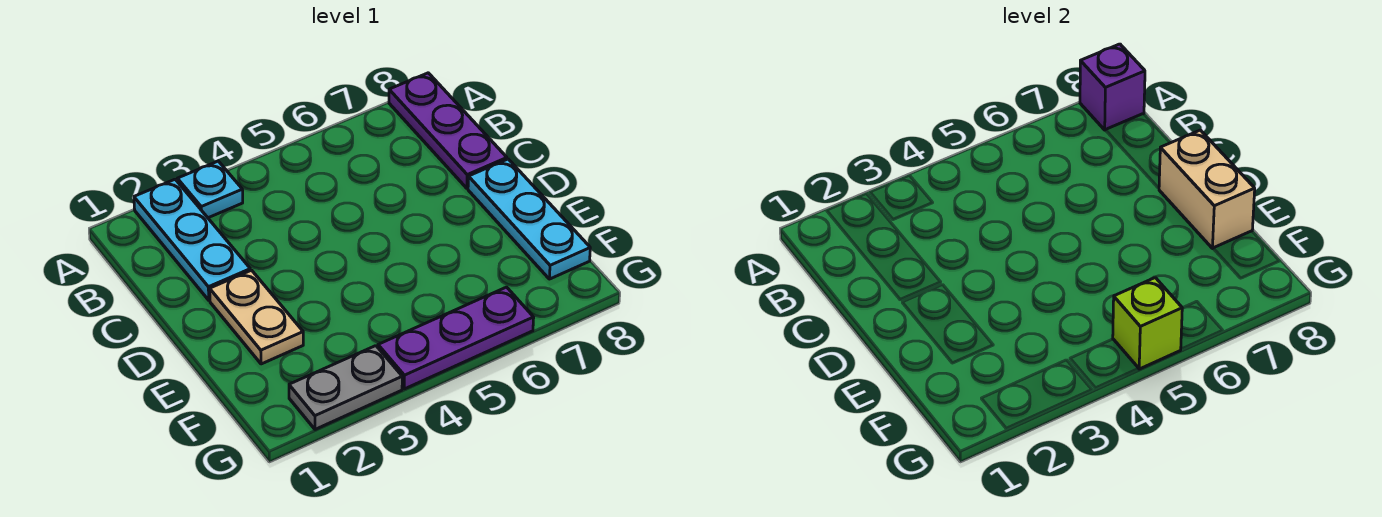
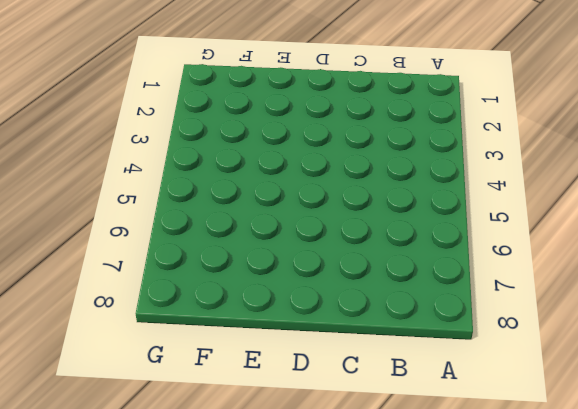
none -> cyan plate A2:C2 level 1
none -> cyan plate A3 level 1

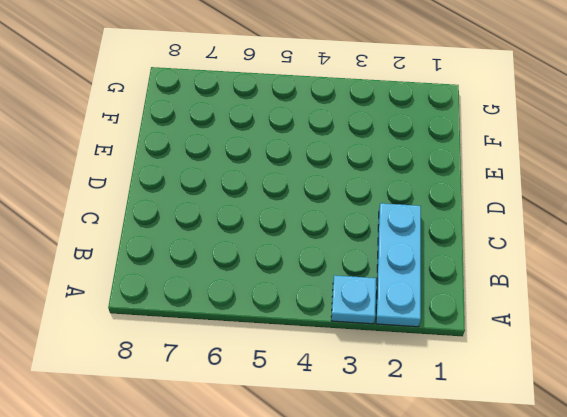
none -> purple plate A8:C8 level 1
none -> tan plate D2:E2 level 1

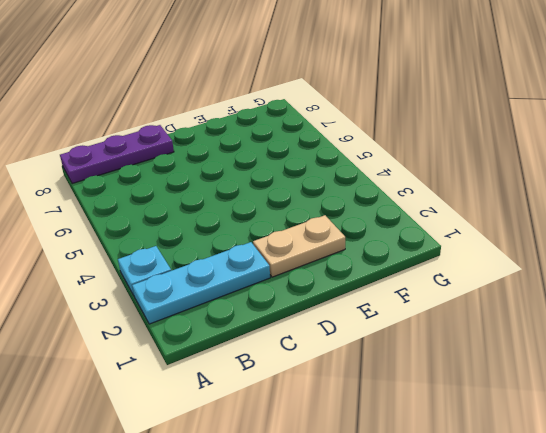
none -> cyan plate D8:F8 level 1
none -> grey plate G2:G3 level 1

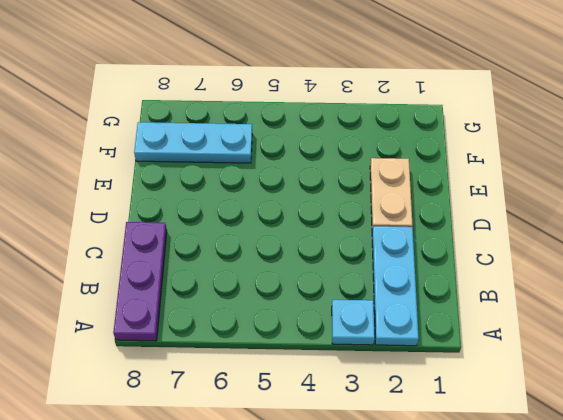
cyan plate F6:F8 level 1 -> cyan plate D8:F8 level 1
none -> grey plate G2:G3 level 1
none -> purple plate G4:G6 level 1

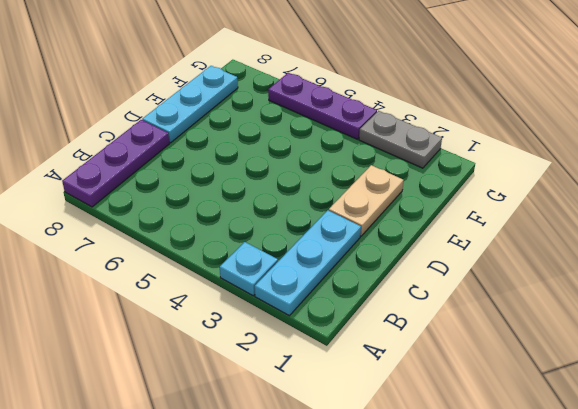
none -> purple brick A8 level 2
none -> tan brick D8:E8 level 2

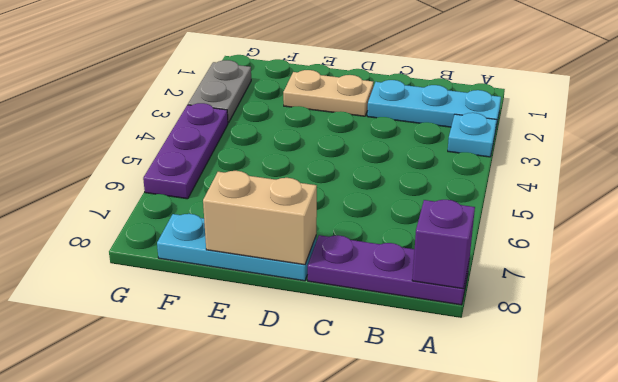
none -> lime brick G5 level 2

